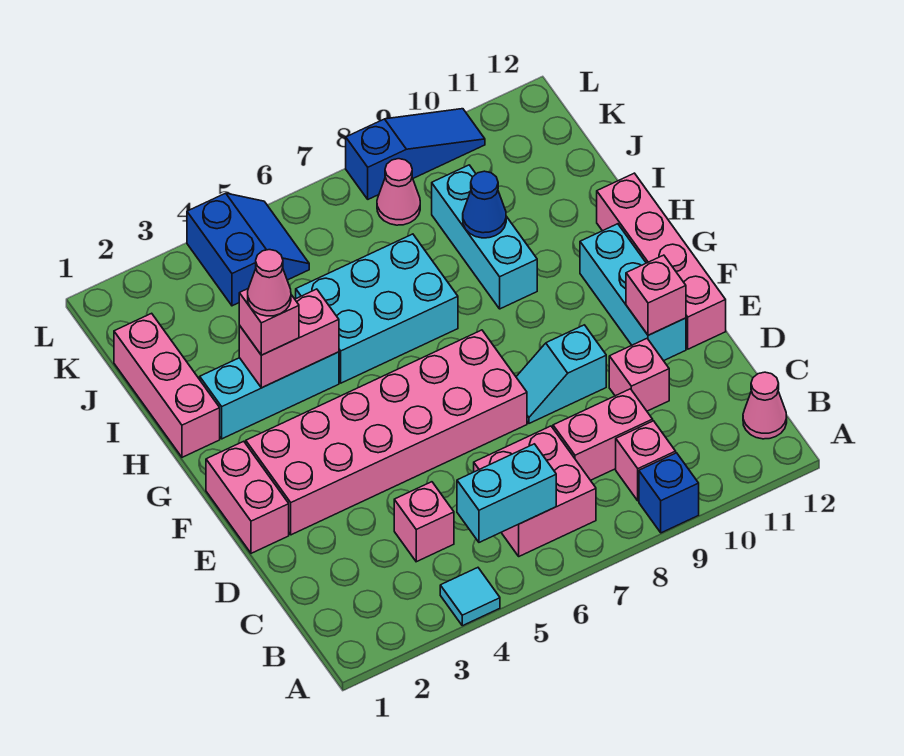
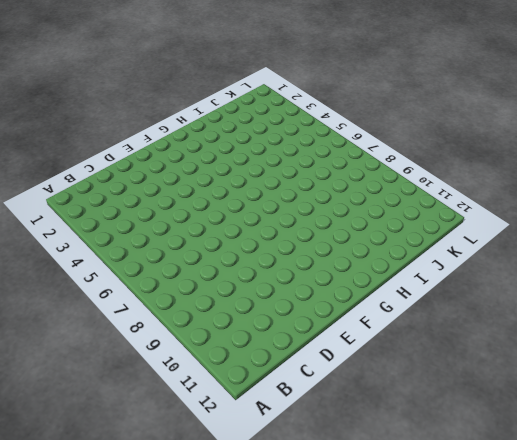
none -> cyan tile A4 level 1
none -> blue brick A9 level 1
none -> pink brick B6:C7 level 1

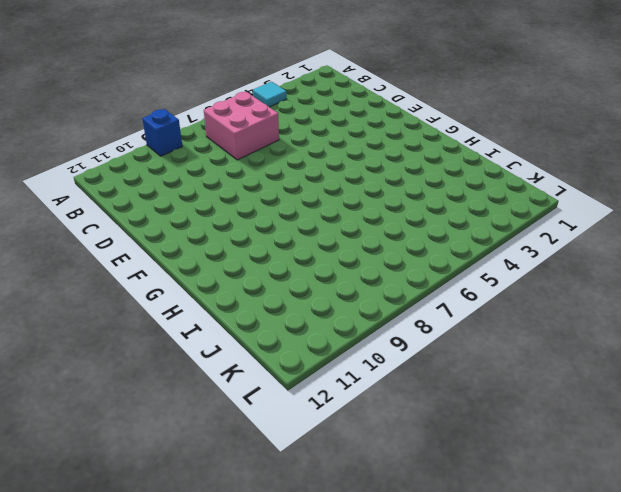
none -> pink brick B9 level 1
none -> pink cone B12 level 1
none -> pink brick C4 level 1

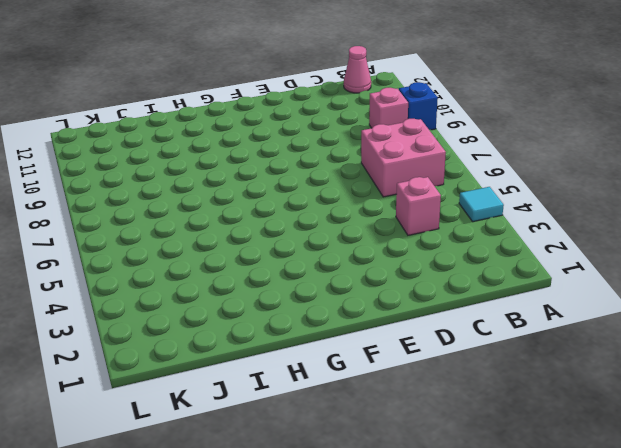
none -> pink brick C8:C9 level 1
none -> pink brick D10 level 1
none -> pink brick E1:F1 level 1

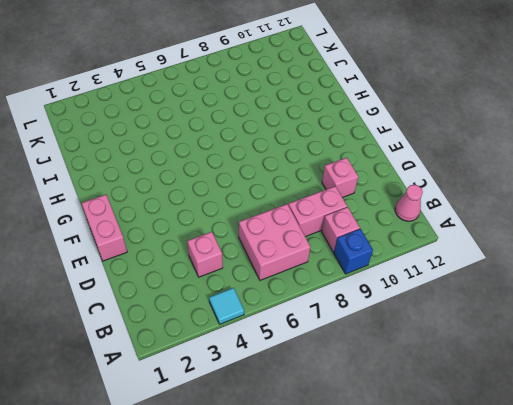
none -> pink brick E2:F7 level 1
none -> cyan slope E8:E9 level 1 top 9
none -> cyan brick E11:G11 level 1

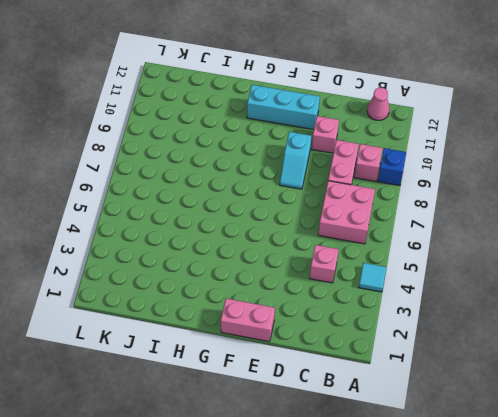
none -> pink brick E2:F7 level 1
none -> pink brick E12:H12 level 1
none -> pink brick H1:J1 level 1

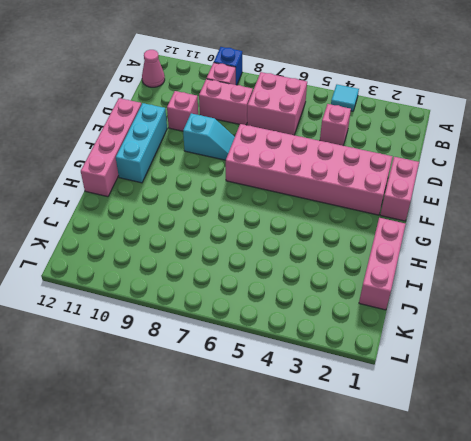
none -> cyan brick H2:H4 level 1
none -> cyan brick H5:I7 level 1
none -> cyan brick H9:J9 level 1

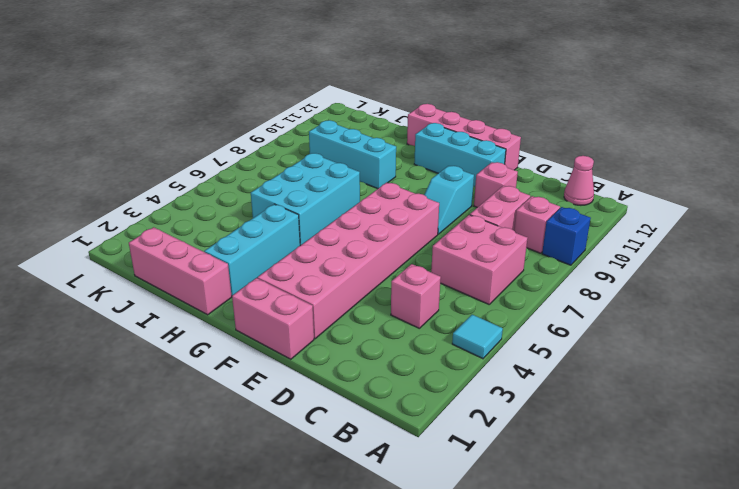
none -> blue slope K4:L5 level 1 top 4
none -> pink cone K8 level 1
none -> blue slope L8:L10 level 1 top 8

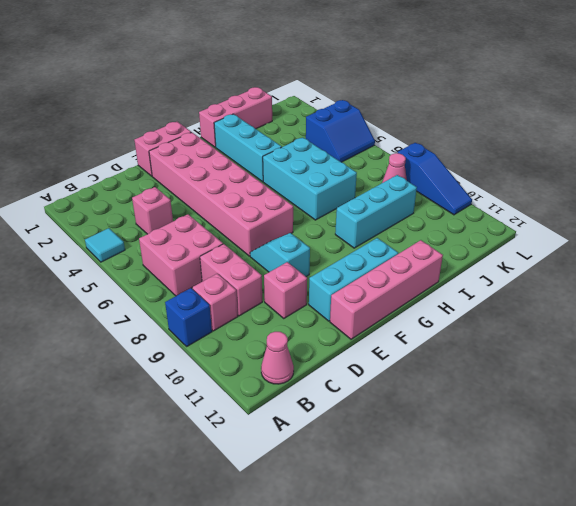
none -> cyan brick B5:B6 level 2
none -> pink brick E11 level 2
none -> pink brick H3:H4 level 2

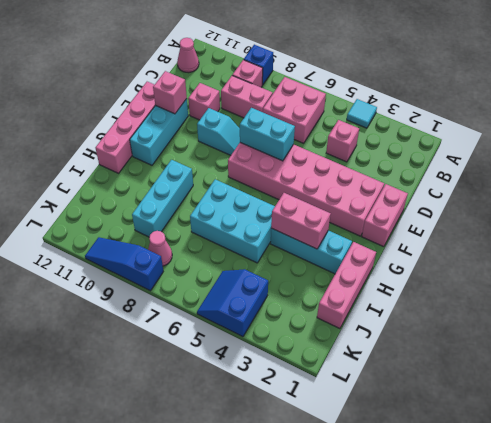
cyan brick E6:E7 level 2 -> cyan brick B5:B6 level 2
none -> blue cone I9 level 2
none -> pink brick H3 level 3
none -> pink cone H3 level 4

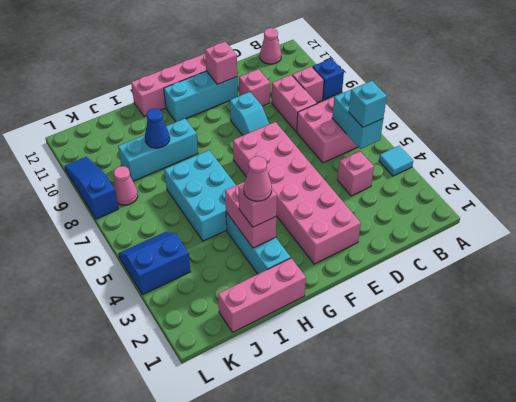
cyan brick B5 level 3 -> none
none -> pink brick E1:F1 level 1

